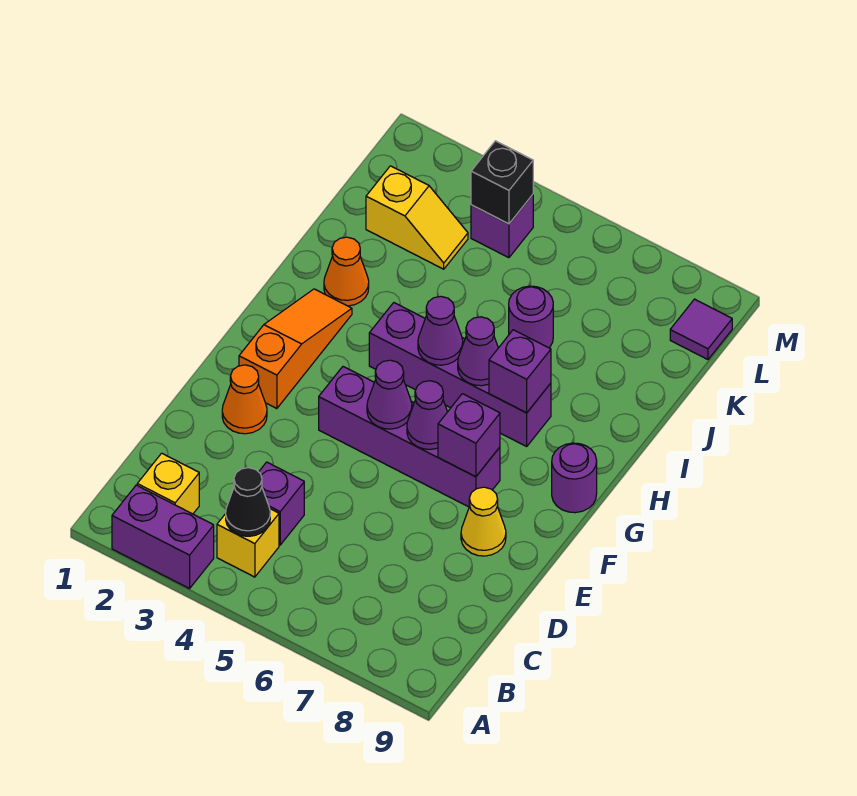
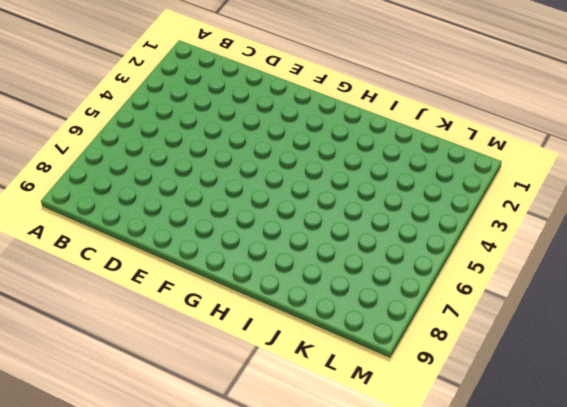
none -> purple brick A2:A3 level 1
none -> yellow brick B2 level 1
none -> yellow brick B4 level 1

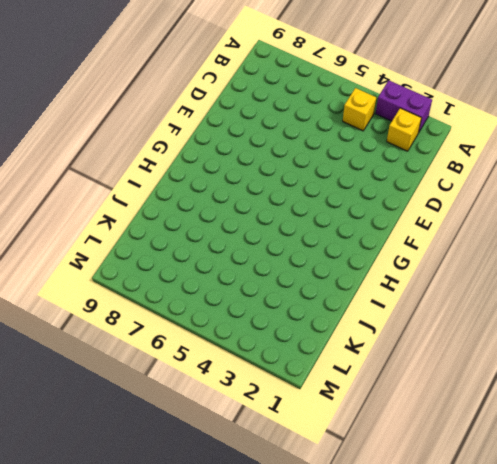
none -> purple brick C4 level 1
none -> orange cone E2 level 1
none -> yellow cone E8 level 1

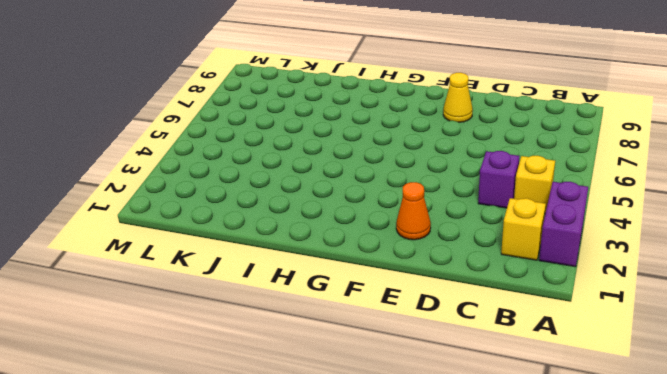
none -> orange slope F2:H2 level 1 top F
none -> purple brick F4:F7 level 1
none -> purple round brick G9 level 1

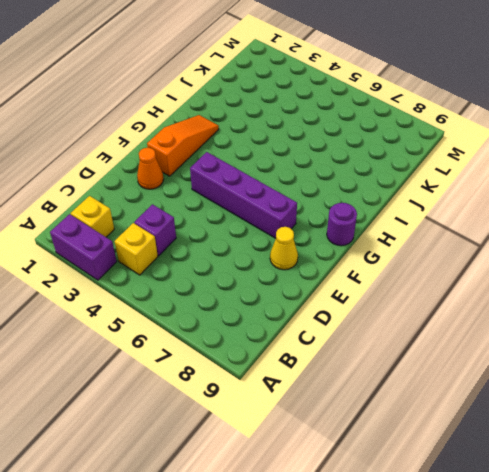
none -> purple brick H4:H7 level 1
none -> orange cone I2 level 1
none -> purple round brick J6 level 1

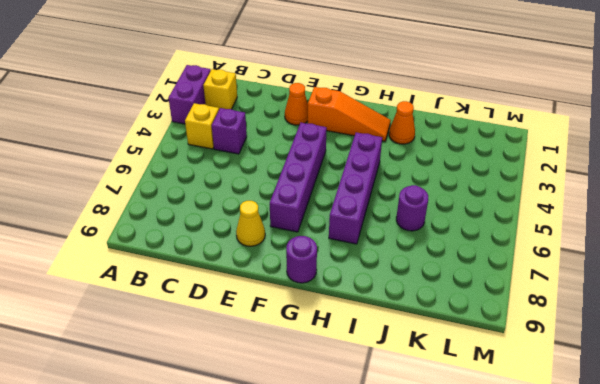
none -> yellow slope K2:K3 level 1 top 2
none -> purple brick L4 level 1
none -> purple tile L9 level 1

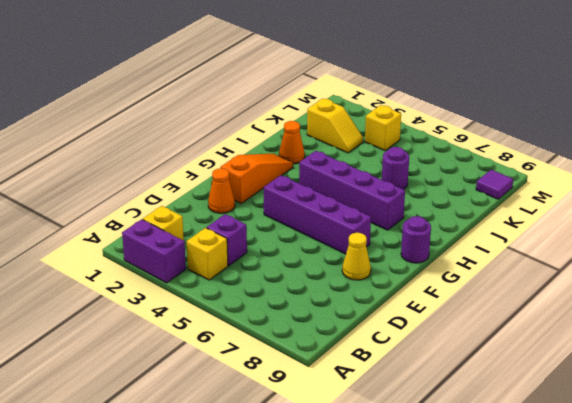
yellow brick L4 level 1 -> purple brick L4 level 1
none -> black cone B4 level 2
none -> purple cone F5 level 2
none -> purple cone F6 level 2

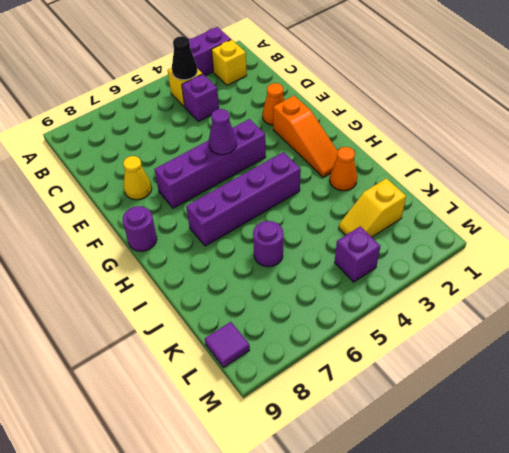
none -> purple cone F6 level 2
none -> purple brick F7 level 2
none -> purple cone H5 level 2

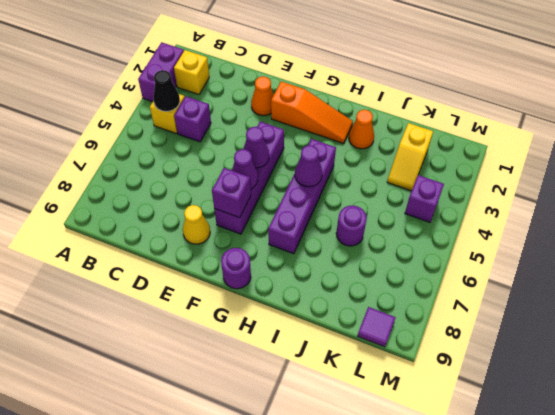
none -> purple cone H6 level 2
none -> purple brick H7 level 2
none -> black brick L4 level 2

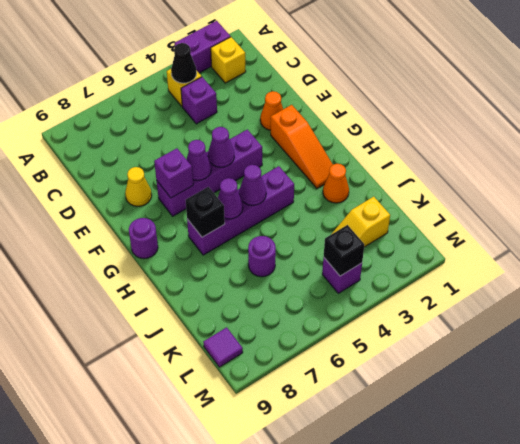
black brick H7 level 2 -> purple brick H7 level 2

